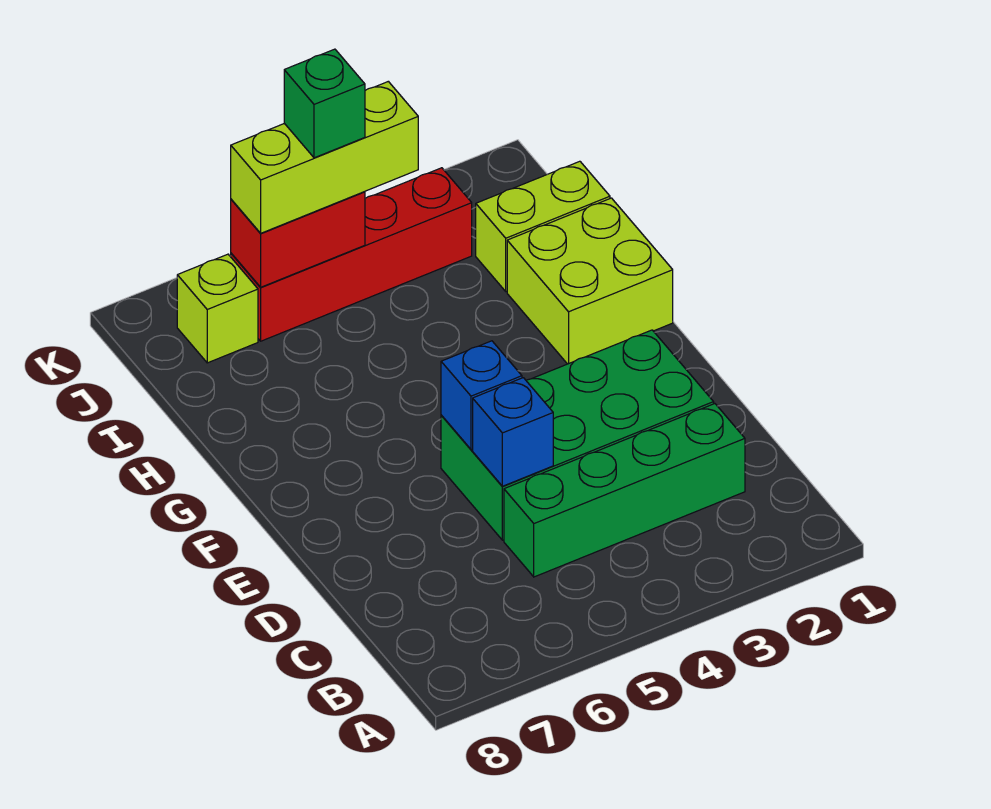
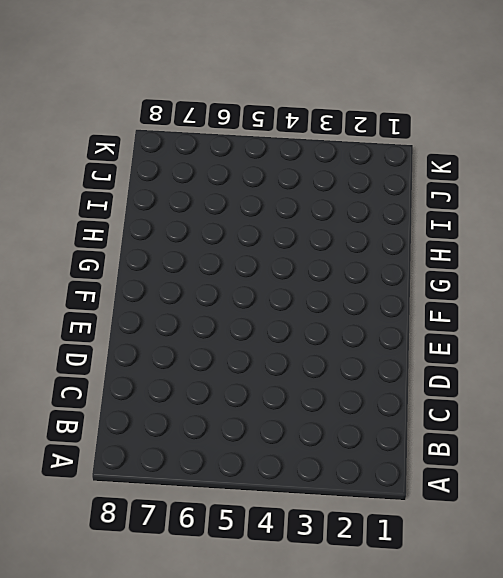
none -> green brick C2:C5 level 1
none -> green brick D2:E5 level 1

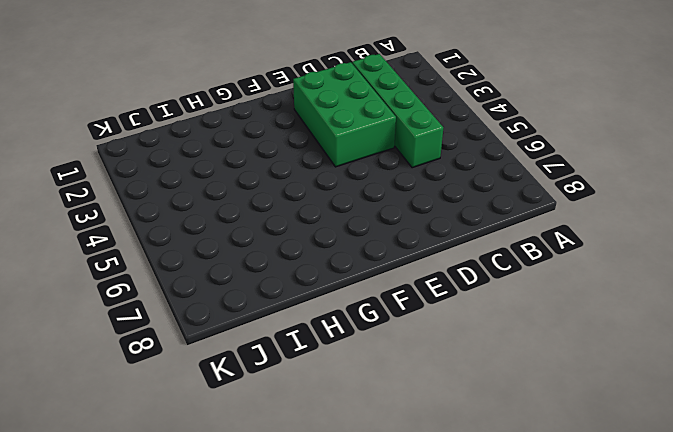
green brick D2:E4 level 1 -> green brick D2:E5 level 1
none -> lime brick G1:H2 level 1
none -> lime brick I1:I2 level 1

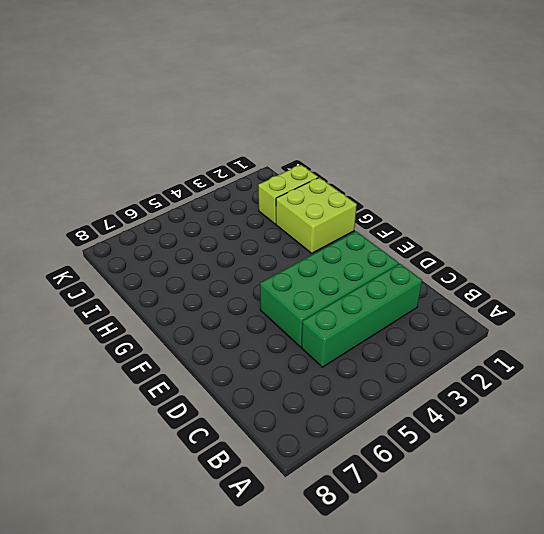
none -> red brick J3:J6 level 1
none -> lime brick J7 level 1

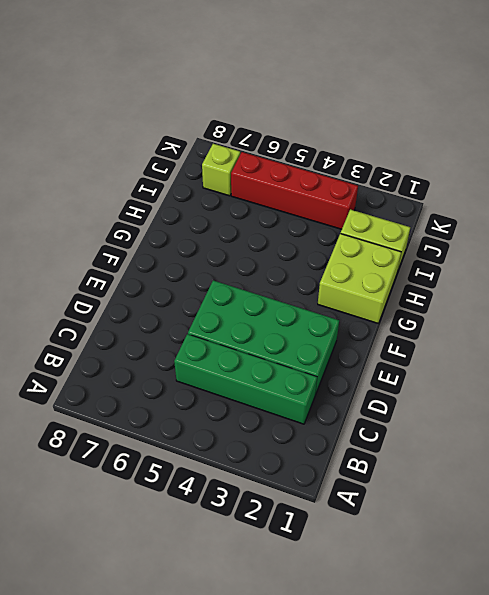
none -> blue brick D5 level 2
none -> blue brick E5 level 2

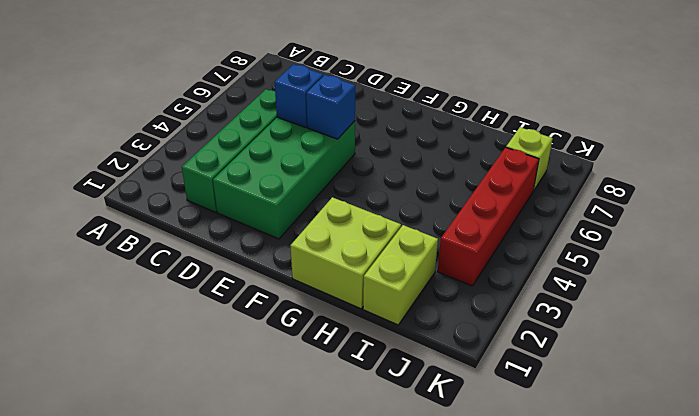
none -> red brick J5:J6 level 2
none -> lime brick J4:J6 level 3

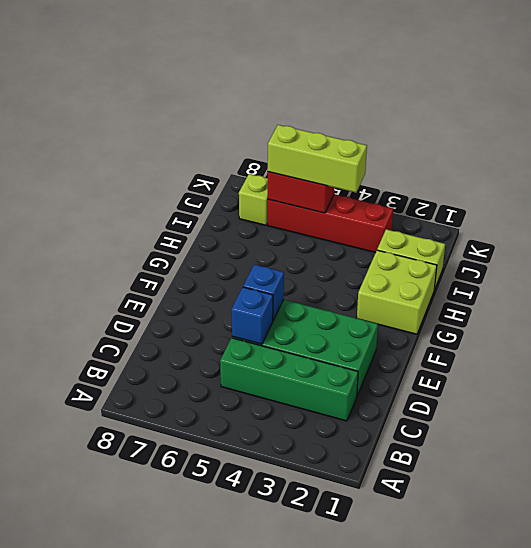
none -> green brick J5 level 4

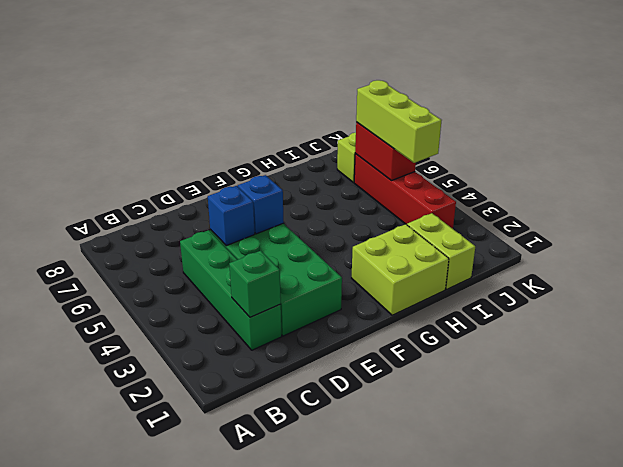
green brick C2 level 2 -> green brick J5 level 4

